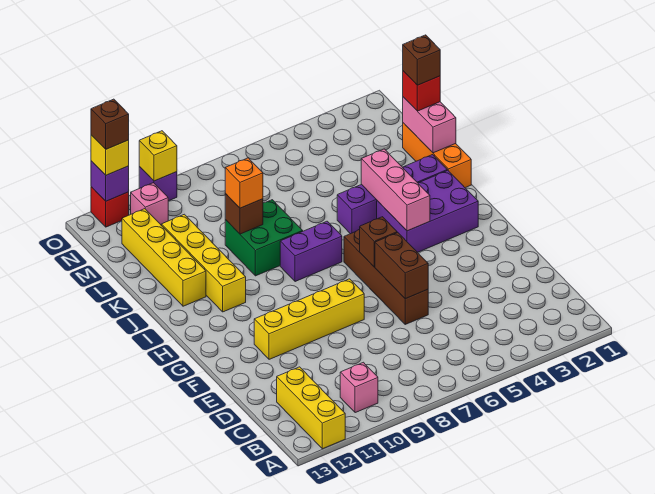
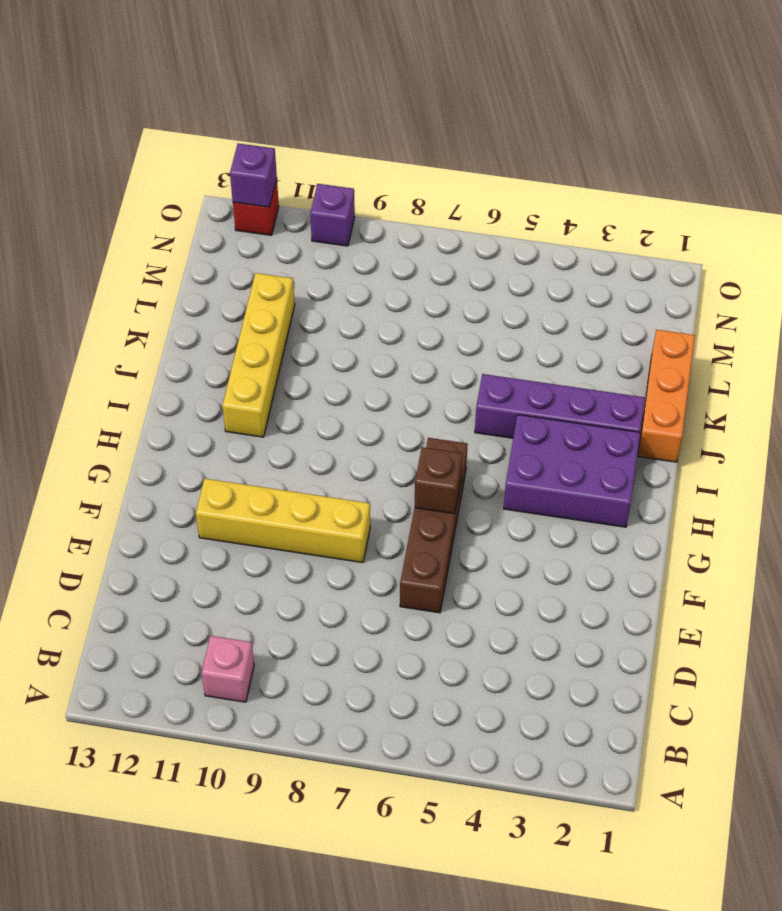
none -> yellow brick A12:C12 level 1
none -> purple brick I7:I8 level 1
none -> green brick J8:K9 level 1

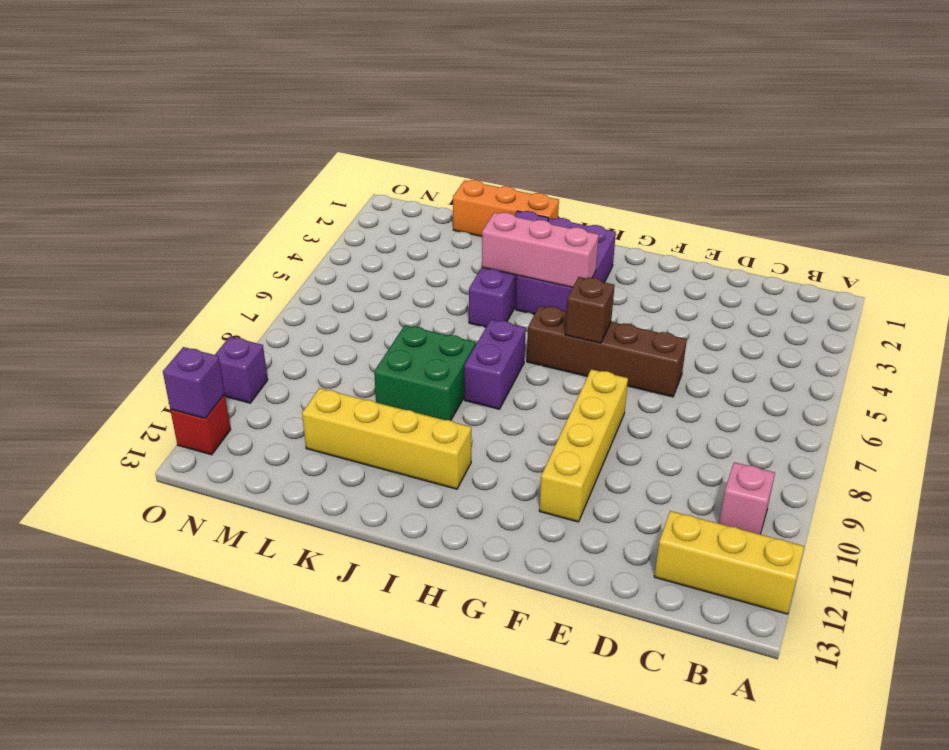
none -> yellow brick J12:M12 level 1
none -> pink brick N11 level 1
none -> brown brick E6:F6 level 2

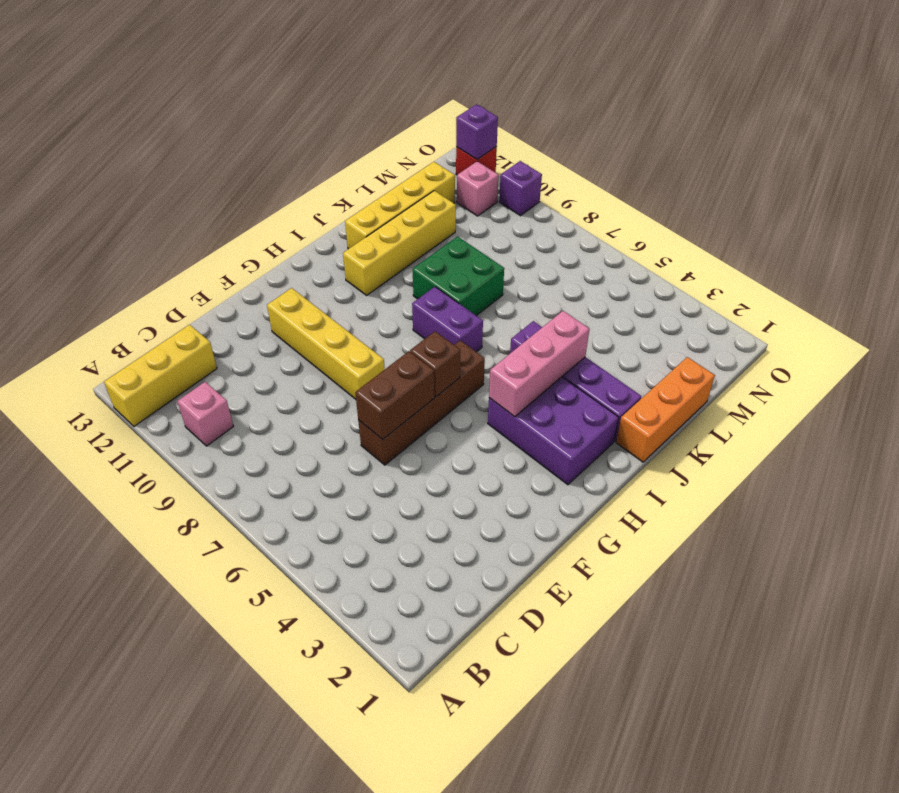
none -> pink brick K1:L1 level 2
none -> brown brick K9 level 2
none -> yellow brick O10 level 2

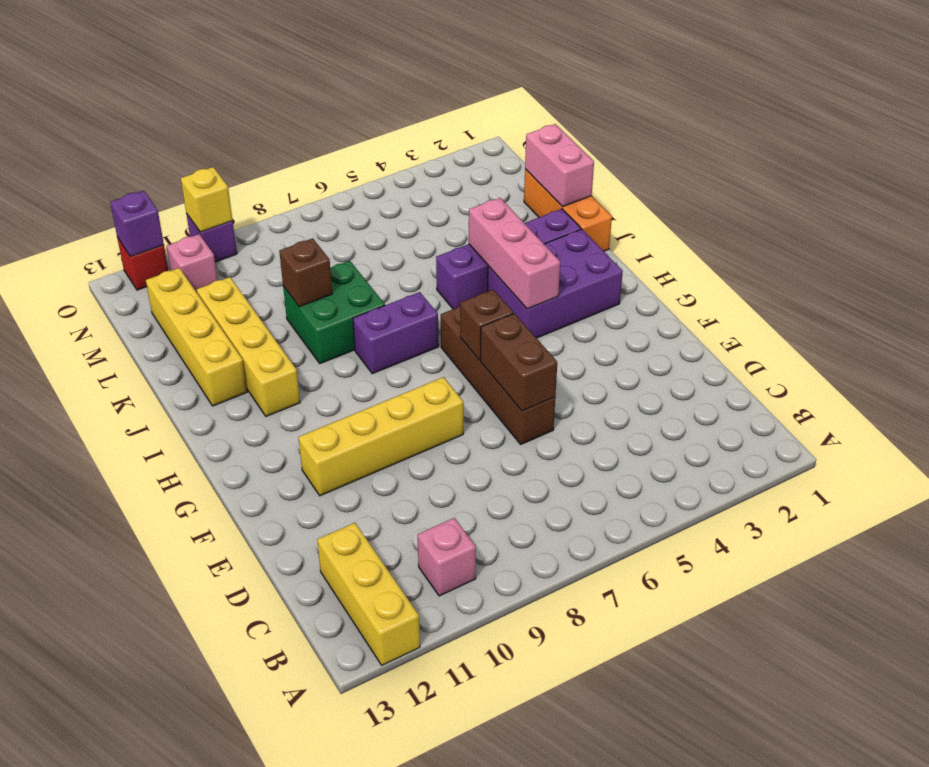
none -> orange brick K9 level 3
none -> red brick L1 level 3
none -> yellow brick O12 level 3

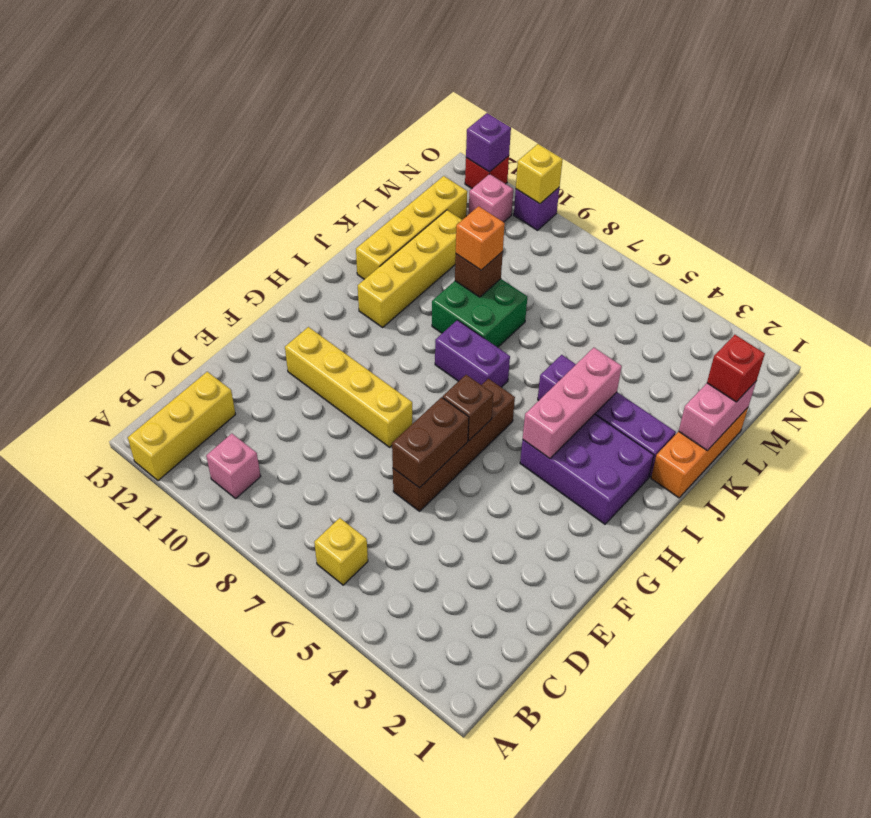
yellow brick B6 level 1 -> yellow brick O12 level 3
none -> brown brick L1 level 4
none -> brown brick O12 level 4

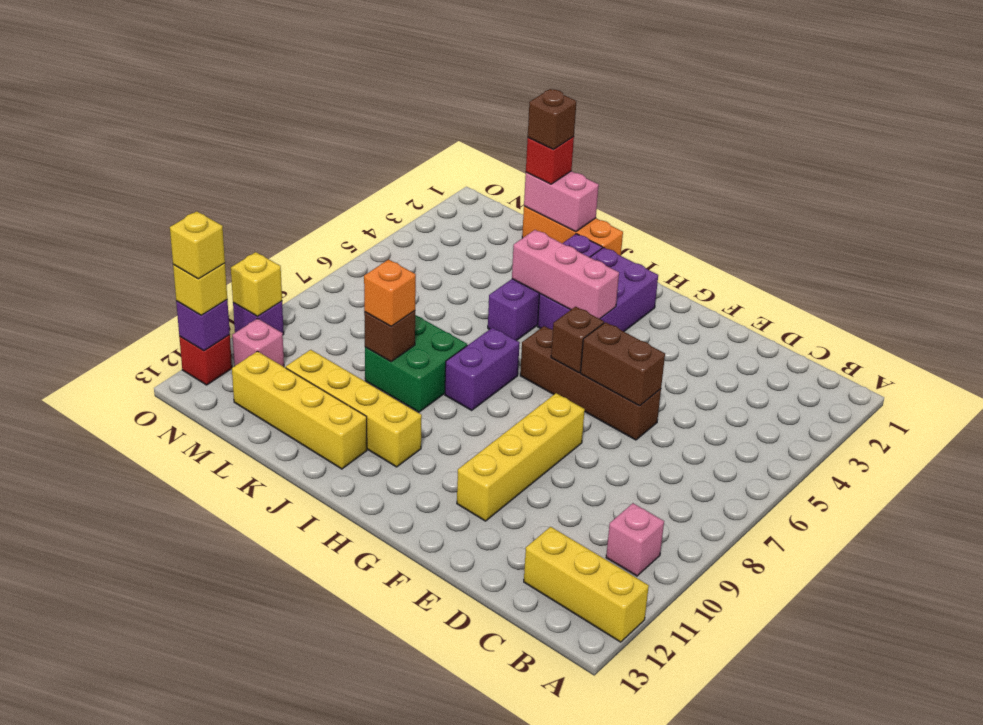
yellow brick O12 level 4 -> brown brick O12 level 4

